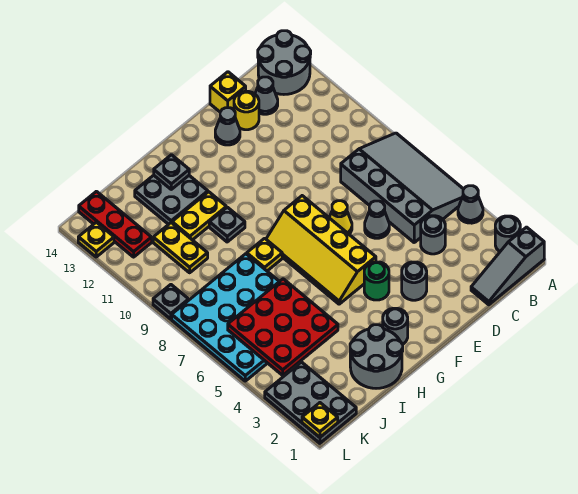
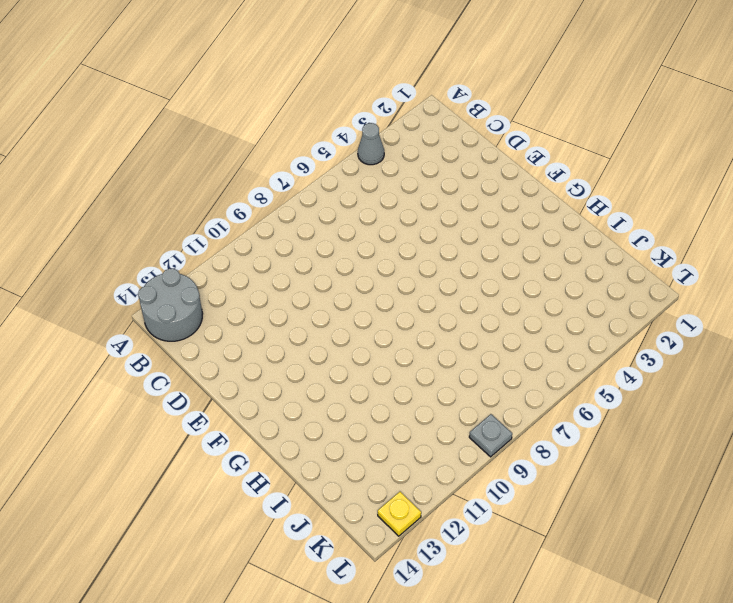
none -> grey slope A1:C1 level 1 top A
none -> grey round brick A2 level 1
none -> grey slope A5:C8 level 1 top C
none -> grey round brick C4 level 1

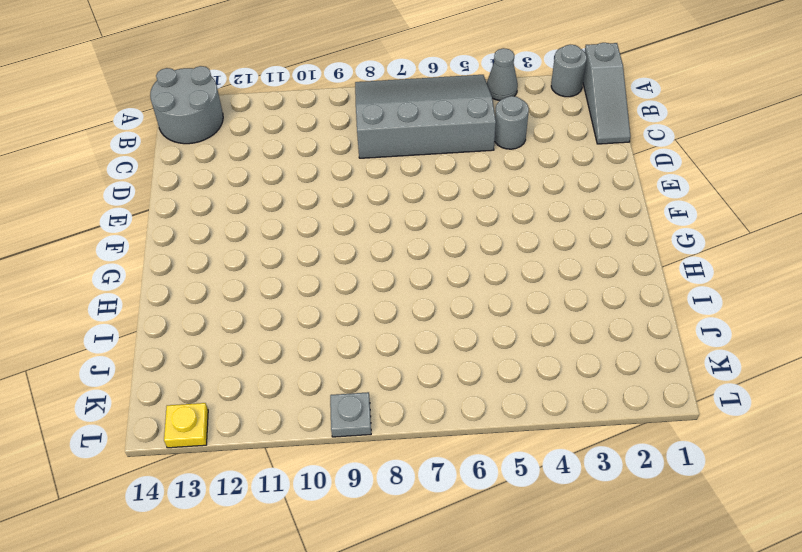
none -> grey cone C13 level 1
none -> grey cone D6 level 1
none -> yellow round brick D13 level 1
none -> yellow brick D14 level 1

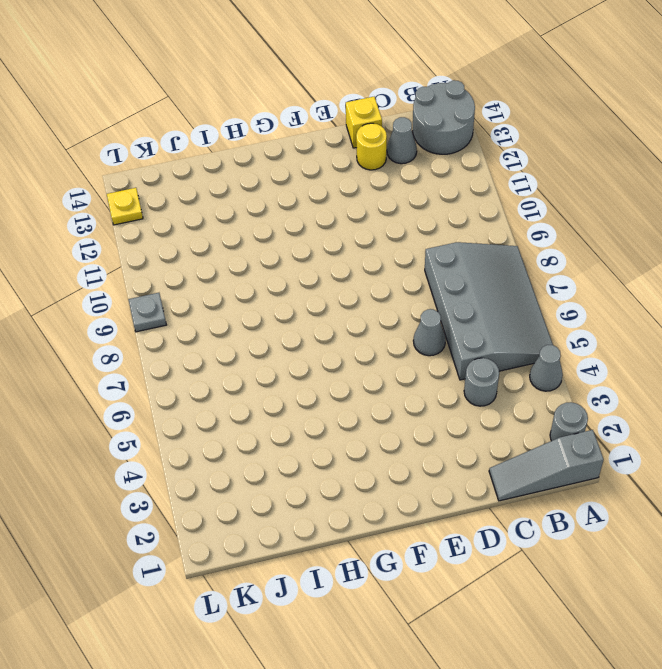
none -> grey round brick E3 level 1
none -> yellow cone E7 level 1
none -> grey cone E13 level 1
none -> green round brick F4 level 1

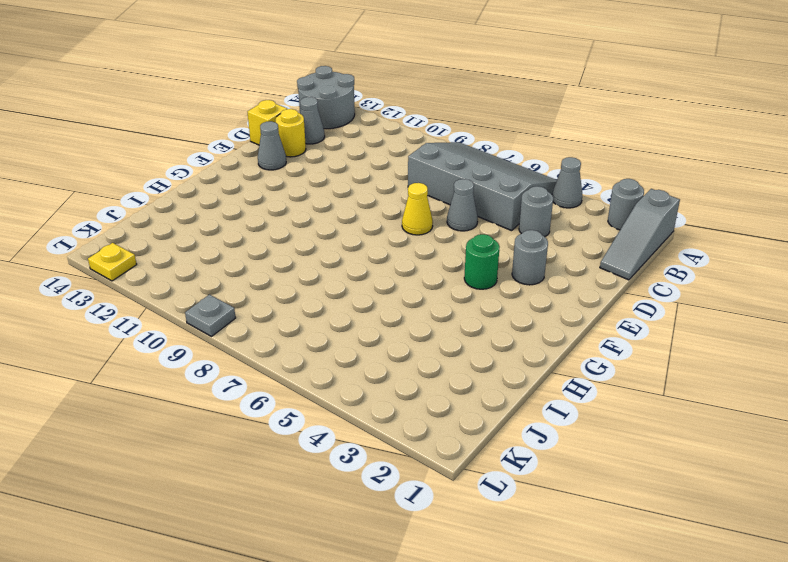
none -> yellow slope F5:G8 level 1 top F
none -> grey round brick G2 level 1
none -> grey round brick H1:I2 level 1
none -> yellow plate H8 level 1

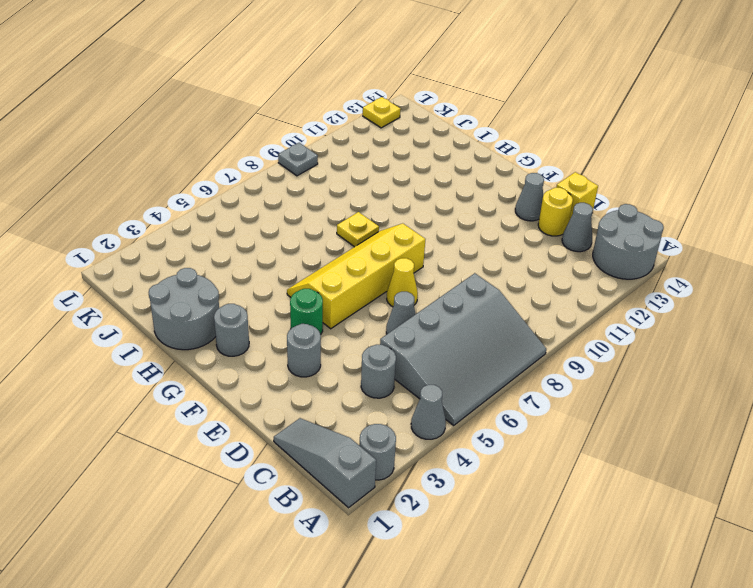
none -> grey plate H10 level 1
none -> yellow plate H11:I11 level 1
none -> grey plate H12:I13 level 1
none -> cyan plate I5:L8 level 1

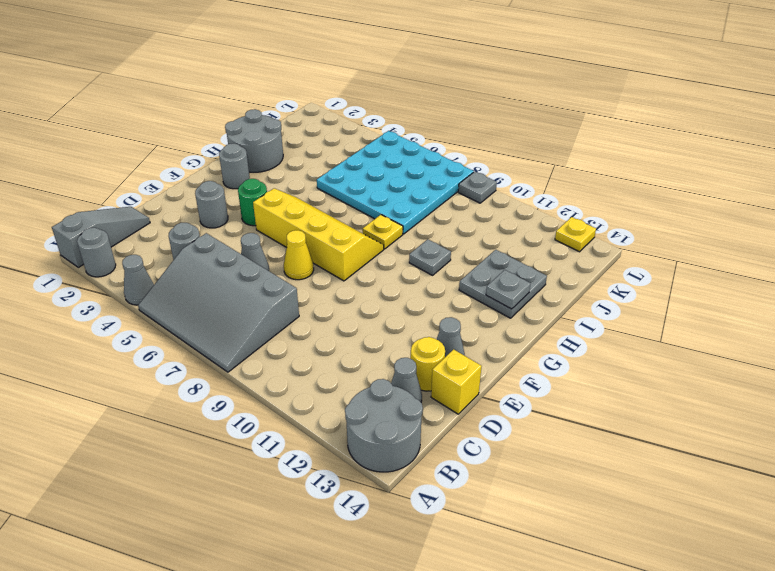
none -> yellow plate H11:I11 level 1
none -> yellow plate J10:J11 level 1
none -> grey plate K1:L3 level 1
none -> red plate K12:K14 level 1

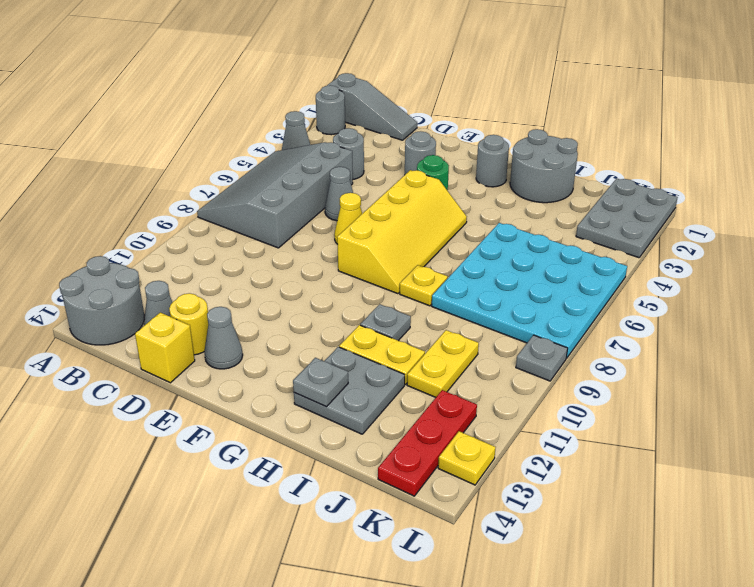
none -> red plate I4:K6 level 2
none -> yellow plate L1 level 2

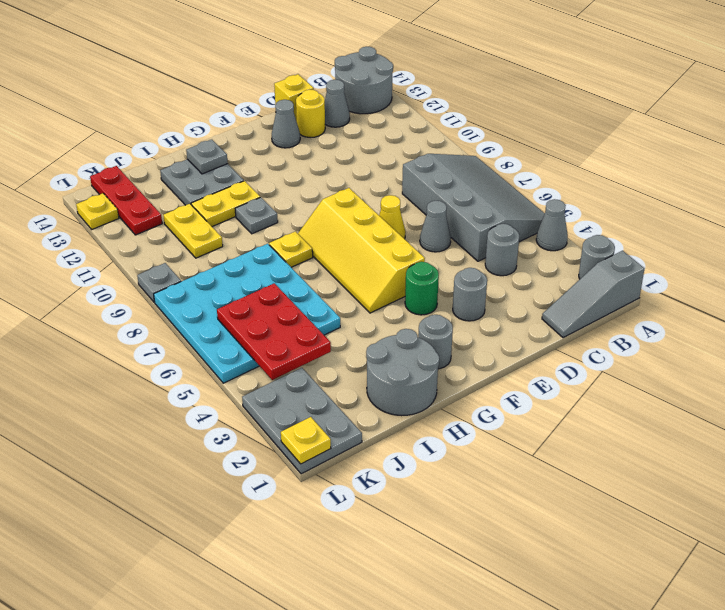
red plate J4:K6 level 2 -> red plate I4:K6 level 2

